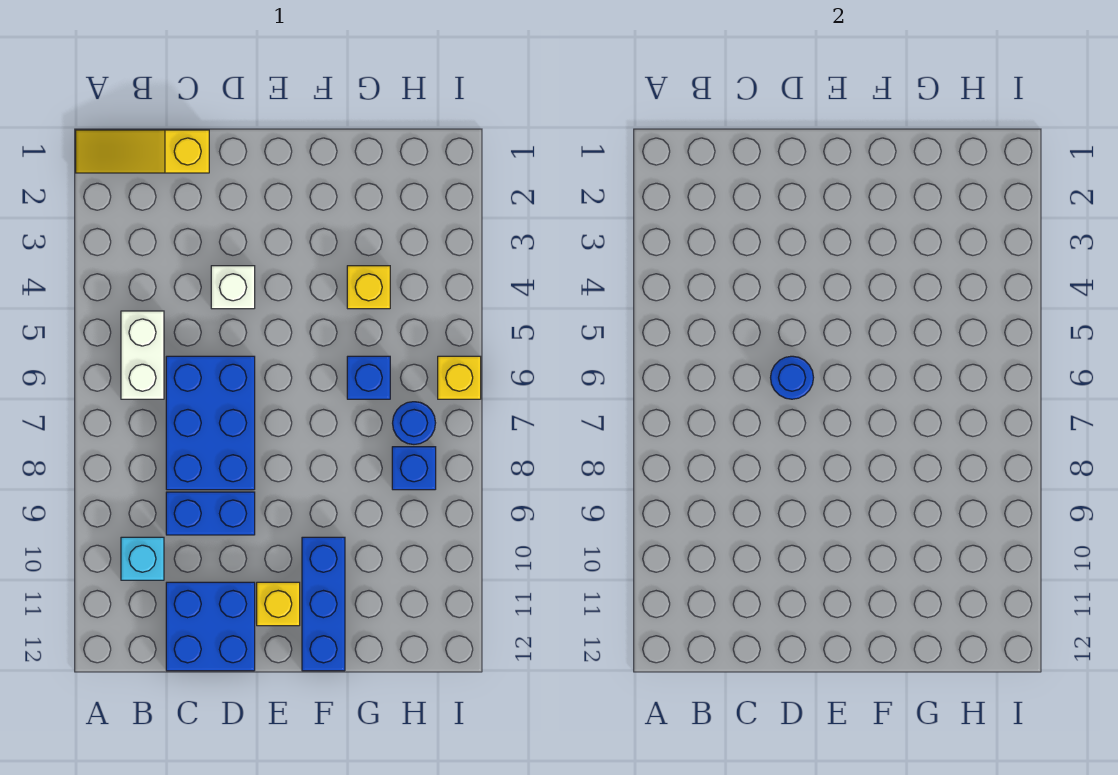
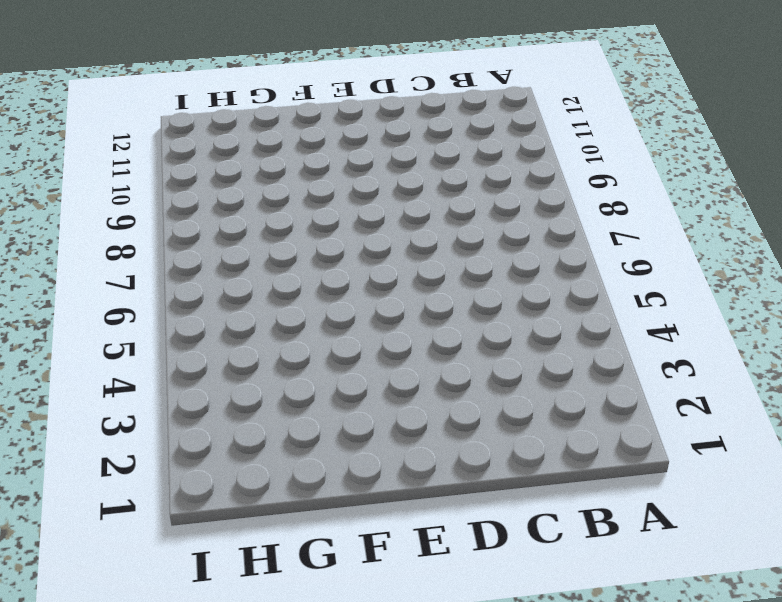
none -> yellow slope A1:C1 level 1 top C
none -> white brick B5:B6 level 1
none -> cyan brick B10 level 1

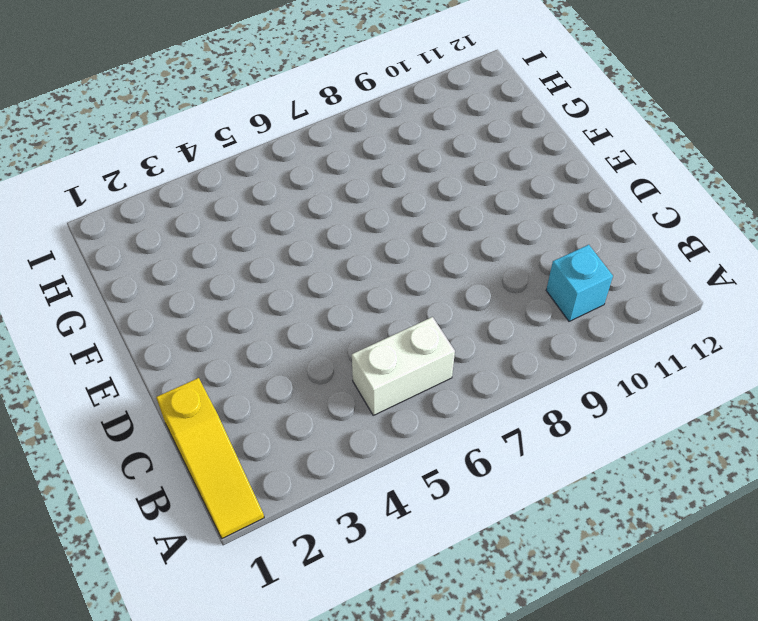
none -> blue brick C6:D8 level 1
none -> blue brick C9:D9 level 1
none -> blue brick C11:D12 level 1

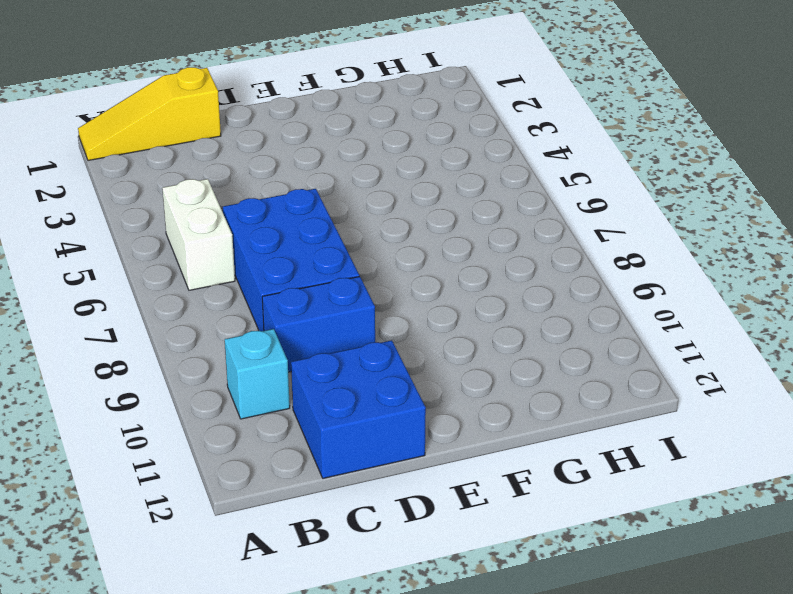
none -> white brick D4 level 1
none -> yellow brick E11 level 1
none -> blue brick F10:F12 level 1

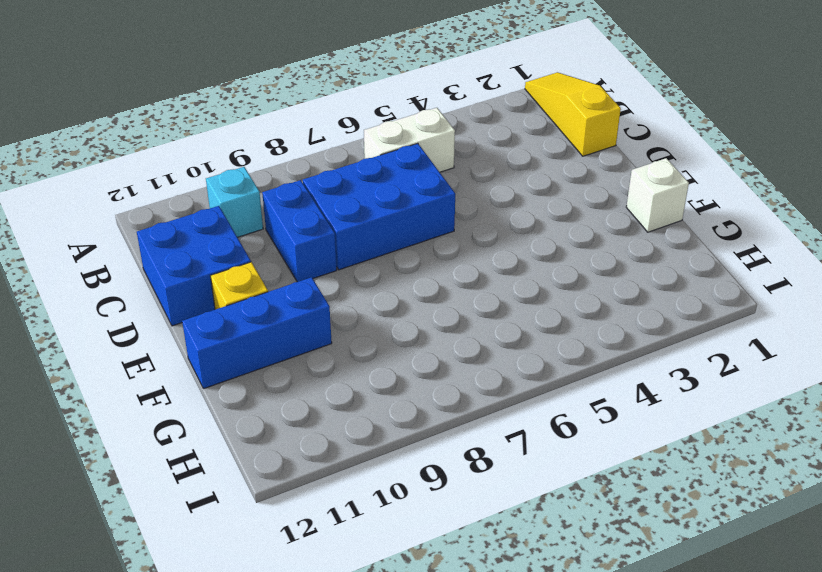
white brick F1 level 1 -> white brick D4 level 1
none -> yellow brick G4 level 1
none -> blue brick G6 level 1
none -> blue round brick H7 level 1

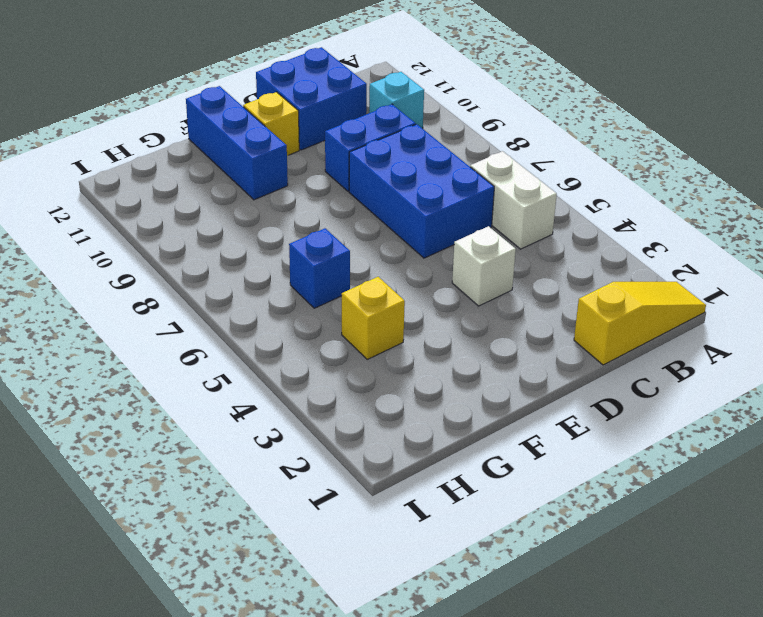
none -> blue round brick H7 level 1
none -> blue brick H8 level 1
none -> yellow brick I6 level 1

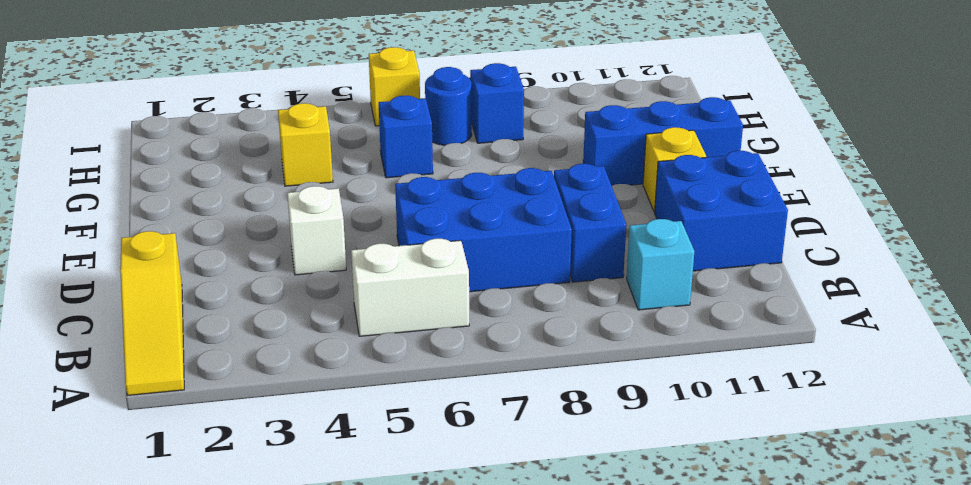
none -> blue round brick D6 level 2

